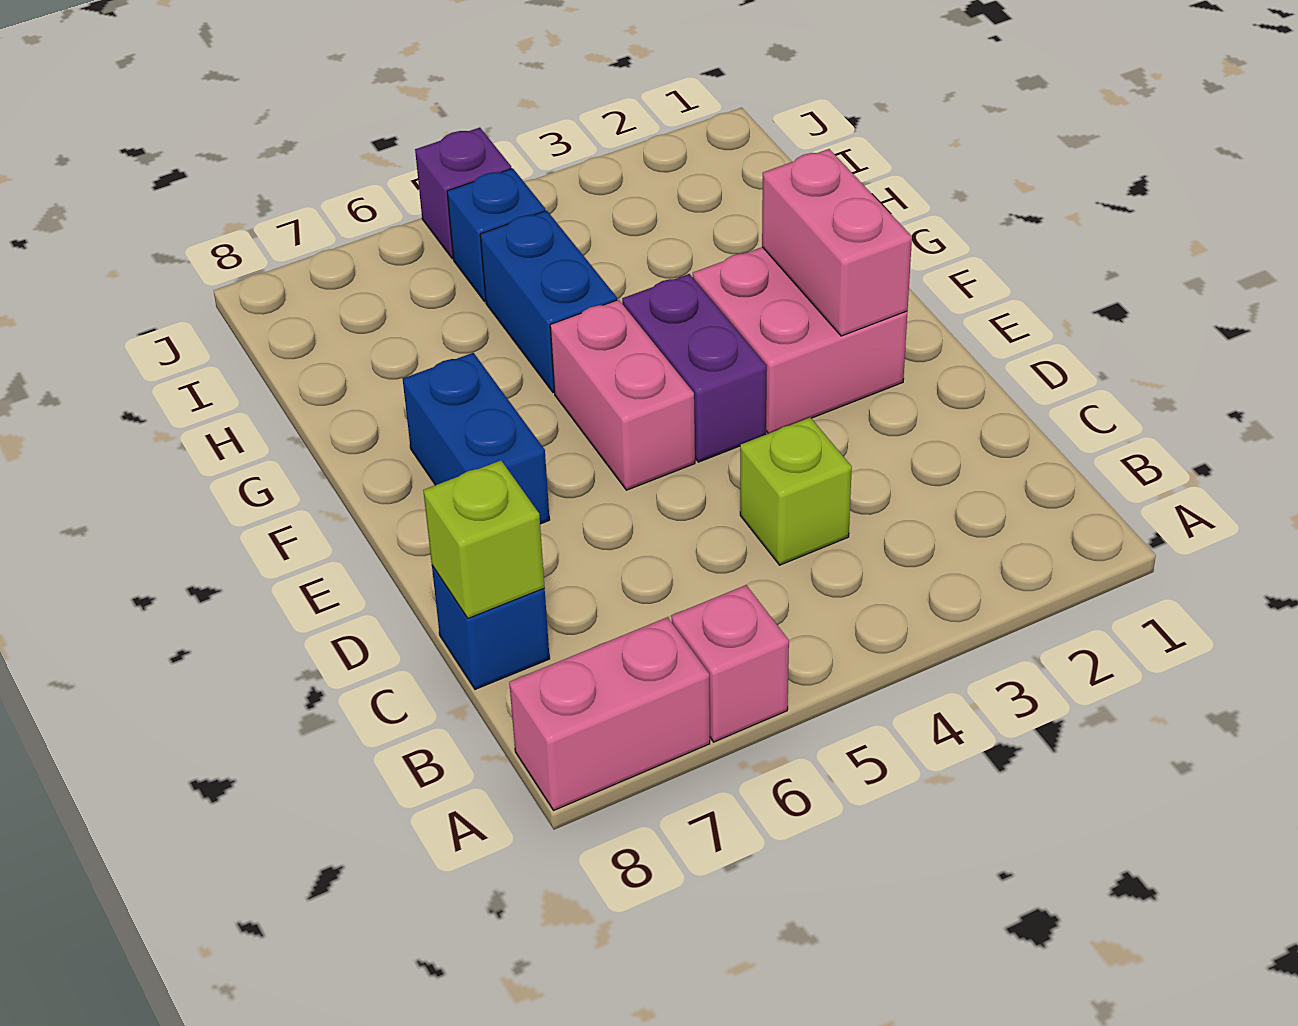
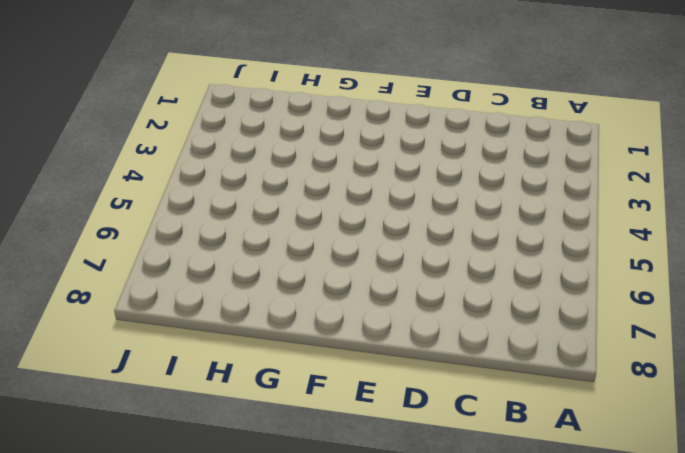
none -> pink brick A6 level 1
none -> pink brick A7:A8 level 1
none -> lime brick C4 level 1

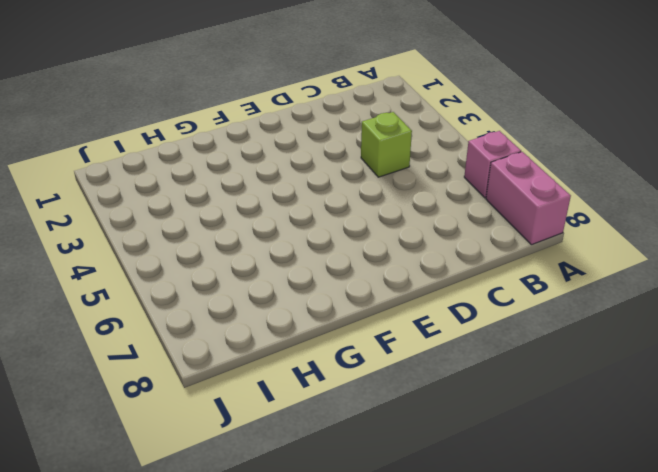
none -> blue brick C8 level 1
none -> pink brick E2:F3 level 1
none -> purple brick E4:F4 level 1

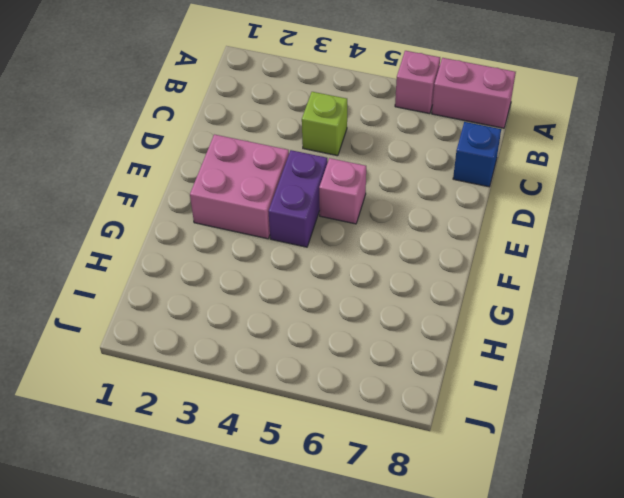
pink brick E5 level 1 -> pink brick E5:F5 level 1
none -> blue brick E7:F7 level 1
none -> blue brick G5:H5 level 1
none -> blue brick I5 level 1

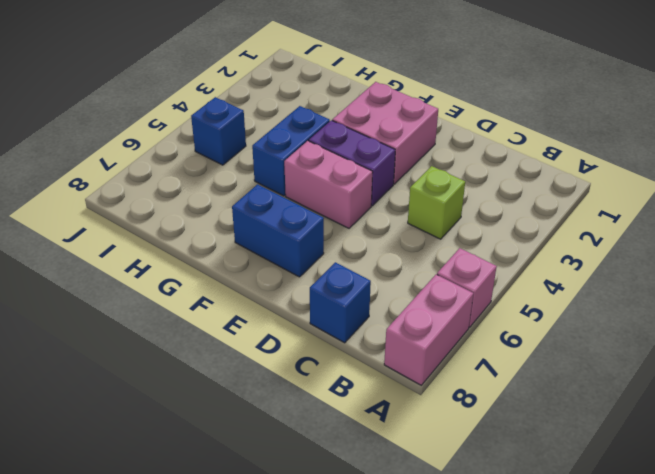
blue brick G4:G5 level 1 -> blue brick G5:H5 level 1
none -> purple brick J5 level 1
none -> lime brick C8 level 2
none -> pink brick E2:F2 level 2

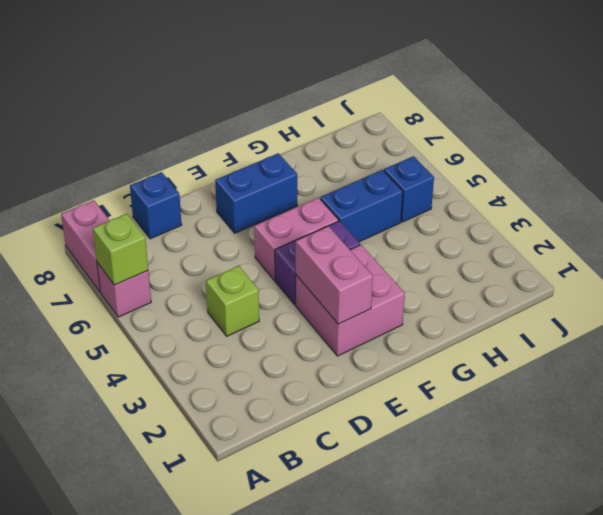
lime brick A6 level 2 -> lime brick C8 level 2
pink brick E2:E3 level 2 -> pink brick E2:F2 level 2
none -> purple brick J5 level 1

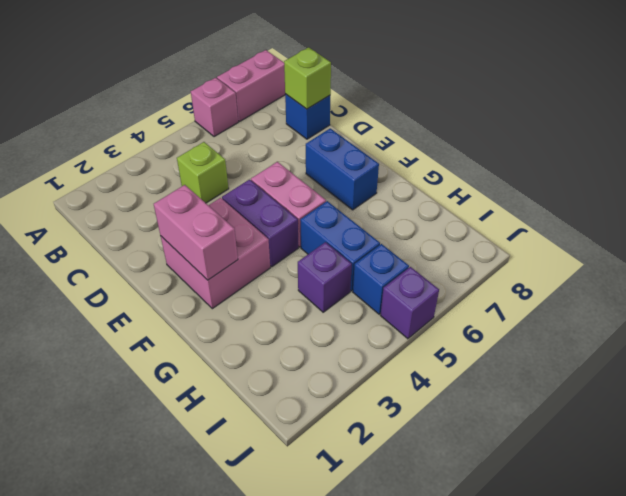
purple brick H4 level 1 -> none

